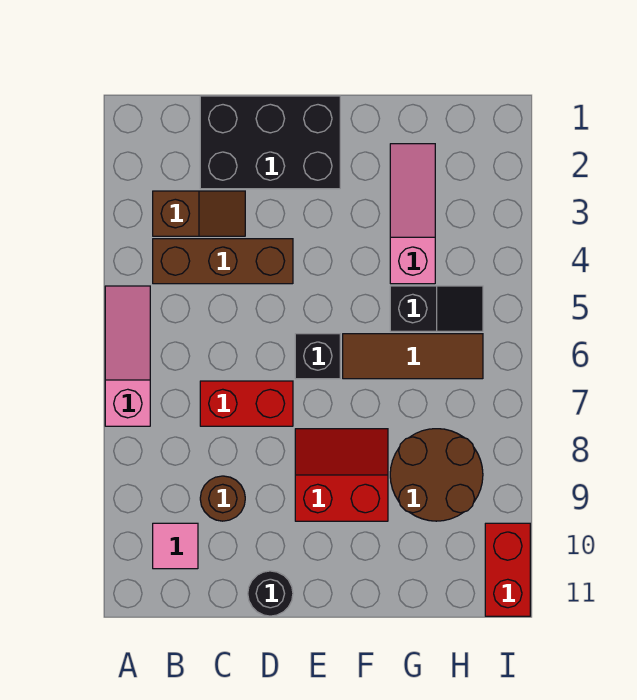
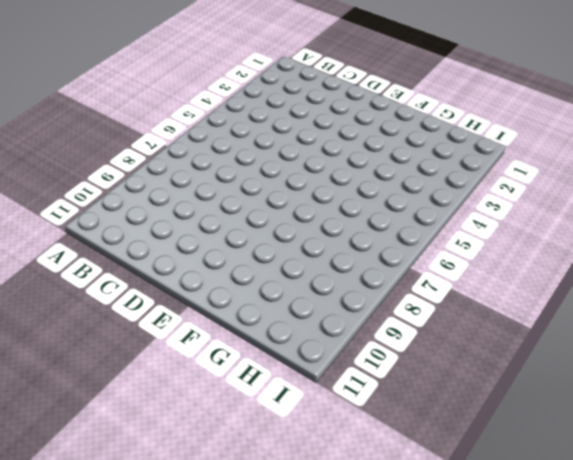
none -> pink slope A5:A7 level 1 top 7
none -> brown slope B3:C3 level 1 top B
none -> brown brick B4:D4 level 1

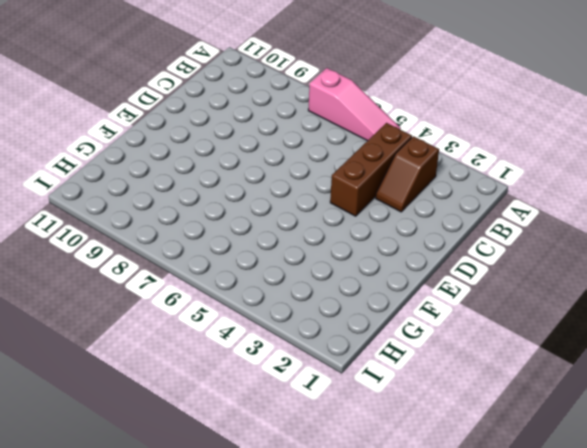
none -> pink tile B10 level 1
none -> black brick C1:E2 level 1
none -> red brick C7:D7 level 1

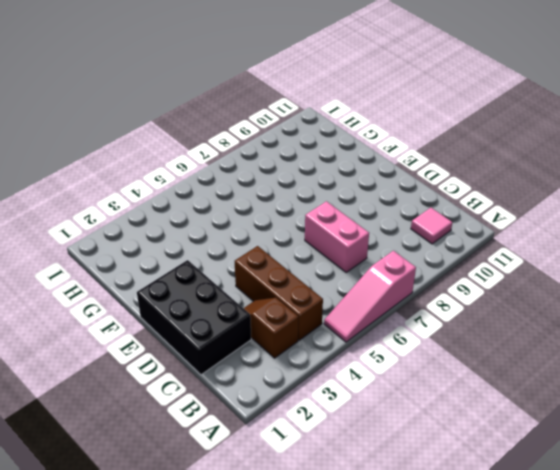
pink brick C7:D7 level 1 -> red brick C7:D7 level 1
none -> brown round brick C9 level 1
none -> black round brick D11 level 1
none -> black brick E6 level 1

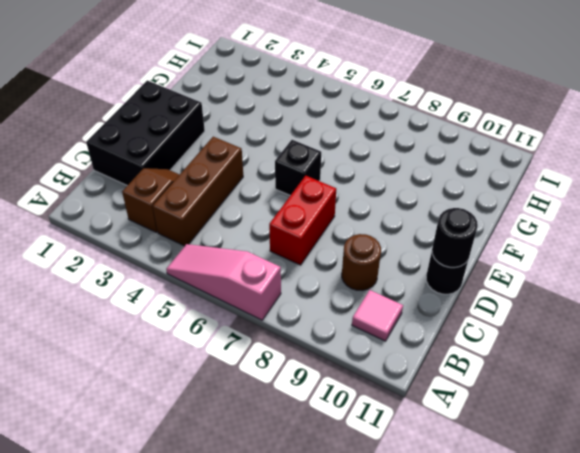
black round brick D11 level 2 -> none
none -> red slope E8:F9 level 1 top 9
none -> brown tile F6:H6 level 1
none -> pink slope G2:G4 level 1 top 4

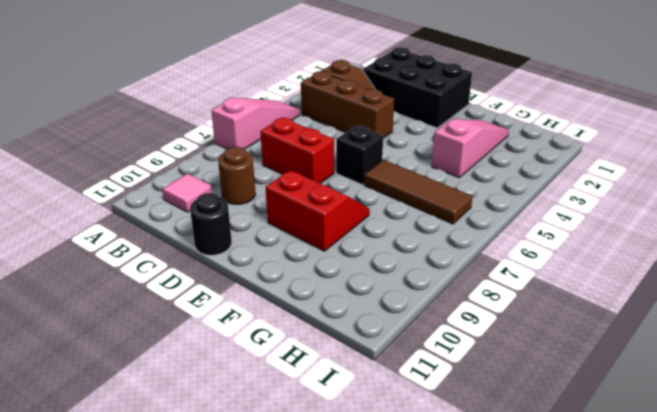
none -> black slope G5:H5 level 1 top G
none -> brown round brick G8:H9 level 1
none -> red brick I10:I11 level 1

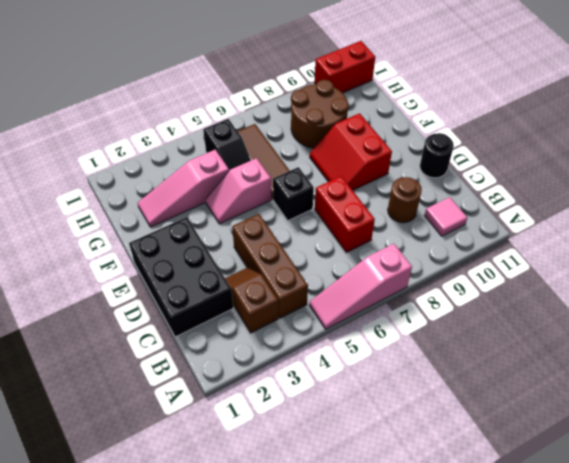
pink slope F4:F5 level 1 top 5 -> none
black slope G5:H5 level 1 top H -> black slope G5:H5 level 1 top G

